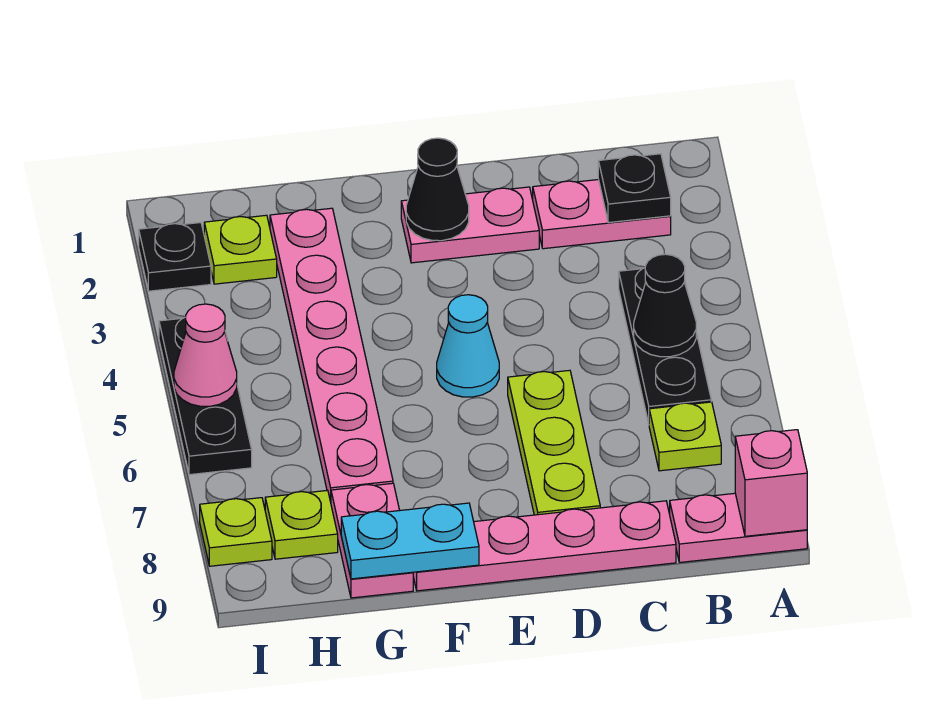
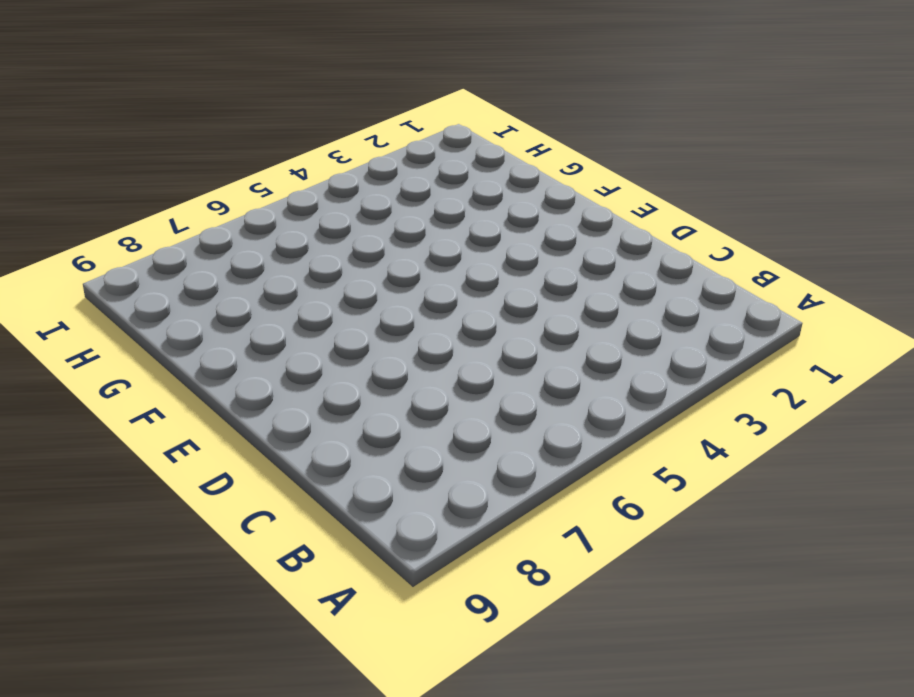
none -> pink plate A9:B9 level 1
none -> pink plate B2:C2 level 1
none -> black plate B4:B6 level 1

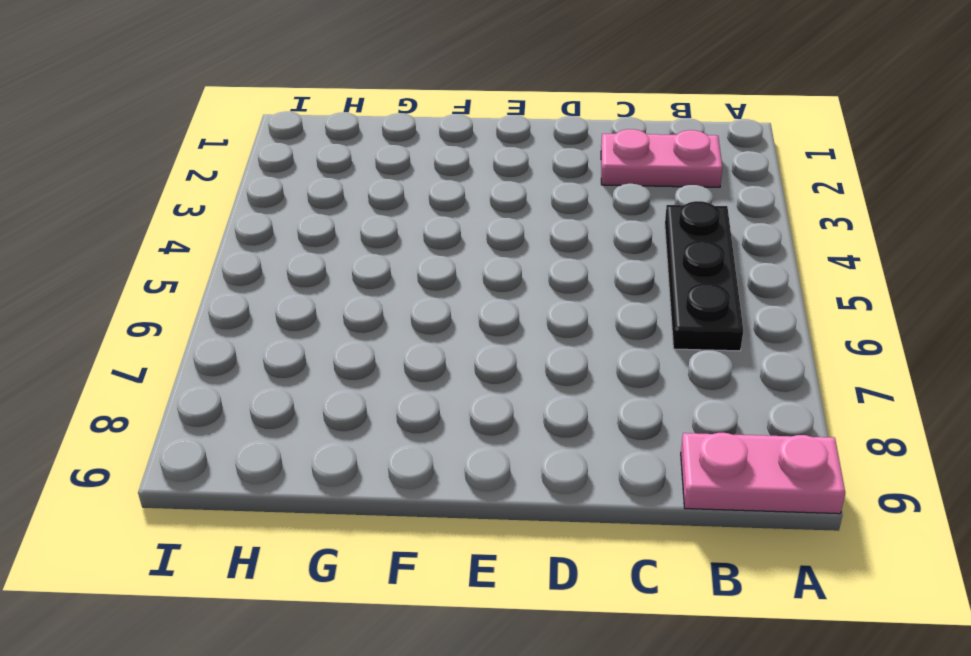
none -> lime plate B7 level 1
none -> pink plate C9:F9 level 1
none -> pink plate D2:E2 level 1

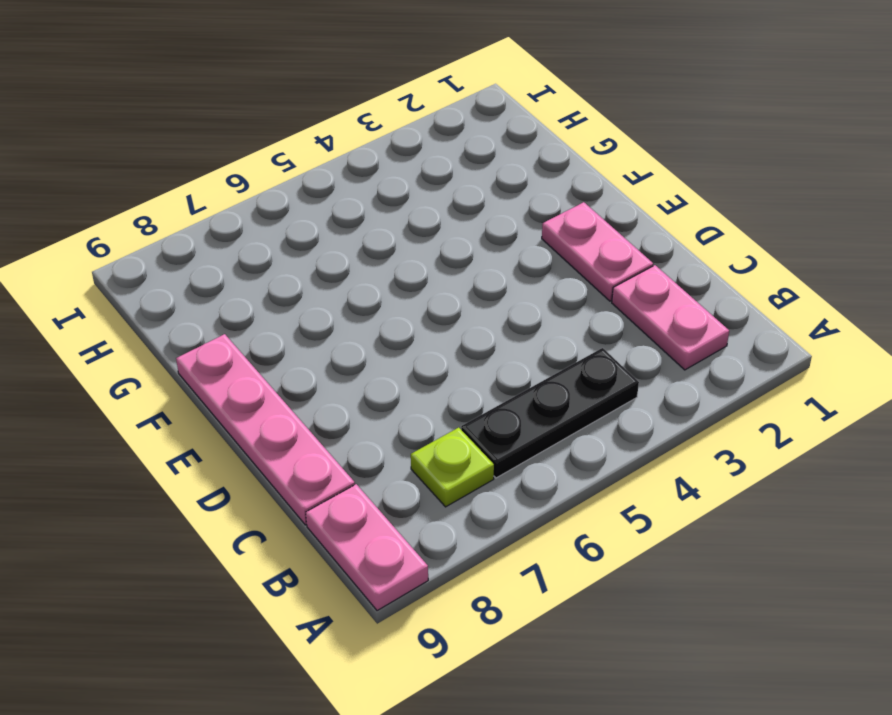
none -> lime plate D6:D8 level 1
none -> cyan cone E5 level 1
none -> pink plate G2:G7 level 1

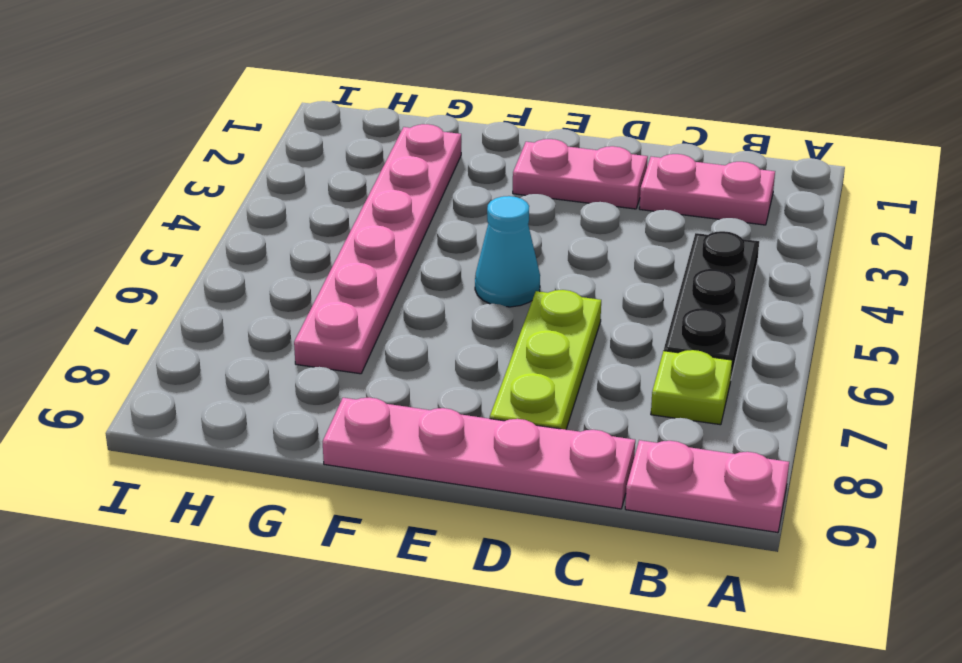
none -> pink plate G8:G9 level 1
none -> lime plate H2 level 1
none -> lime plate H8 level 1

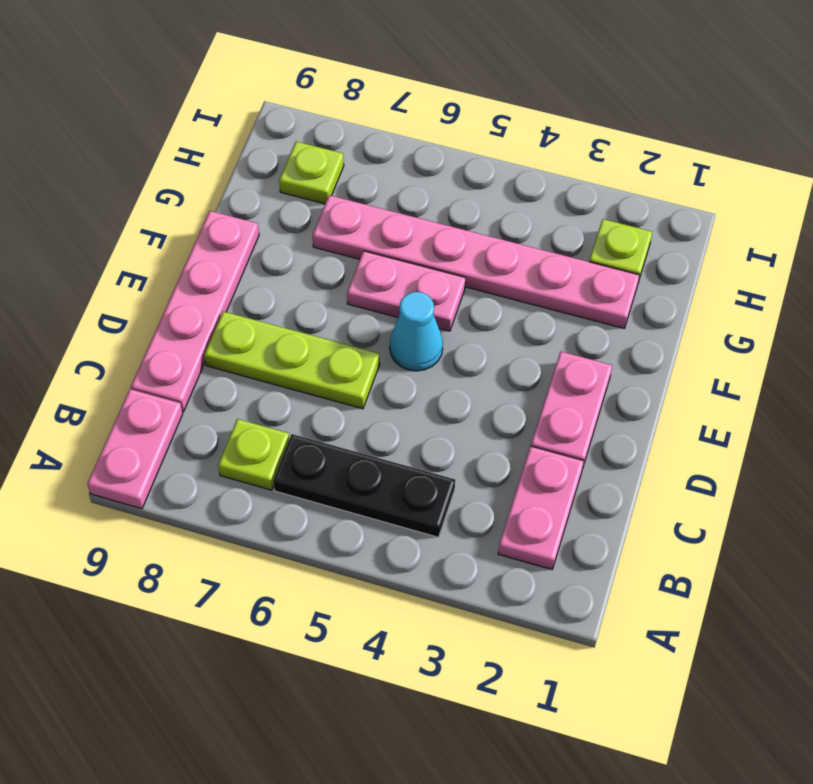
pink plate F5:F6 level 1 -> pink plate G8:G9 level 1
none -> black plate I2 level 1
none -> black plate I4:I6 level 1
none -> lime plate I8 level 1

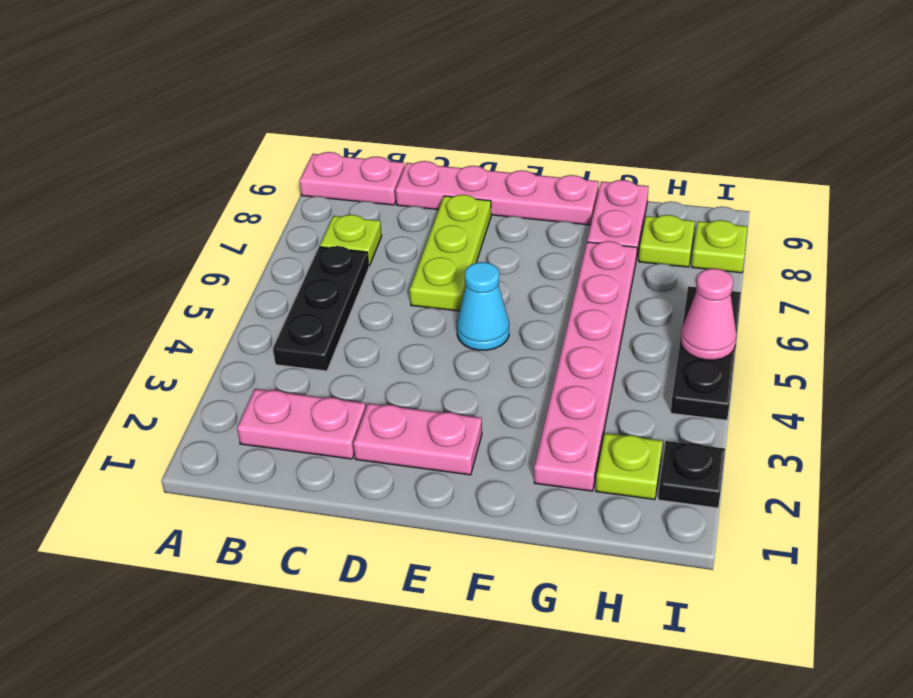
none -> pink brick A9 level 2
none -> black plate B2 level 2
none -> black cone B5 level 2

